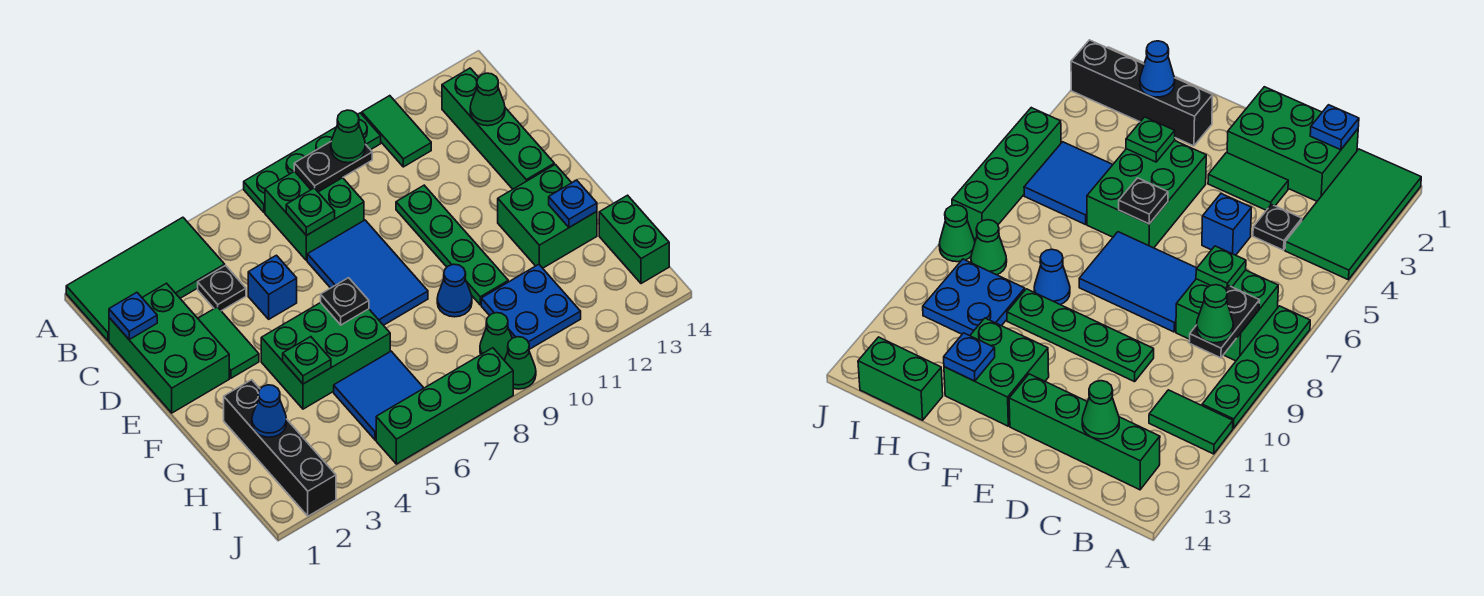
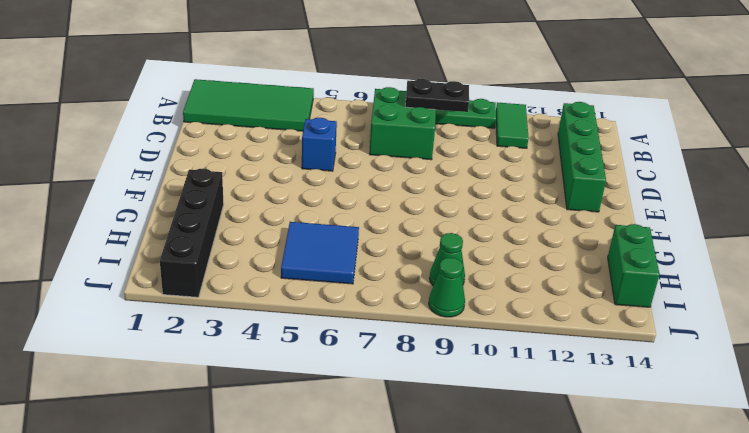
none -> green brick C1:E2 level 1
none -> black plate C4 level 1
none -> green tile D3:E3 level 1
none -> blue tile D7:F8 level 1

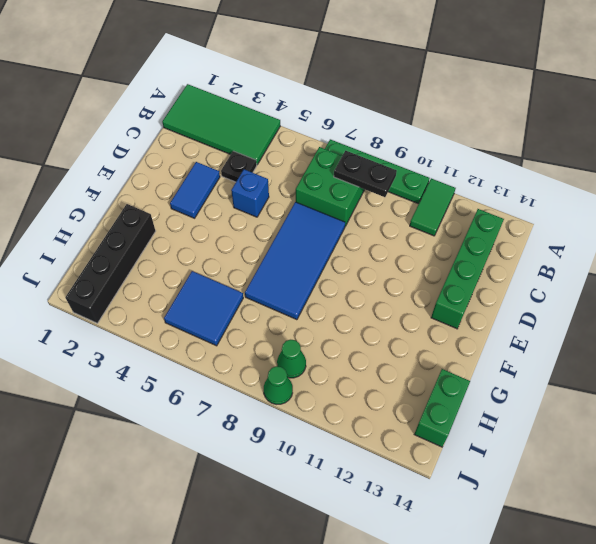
blue tile D3:E3 level 1 -> green tile D3:E3 level 1
blue tile D7:G8 level 1 -> blue tile D7:F8 level 1
none -> green brick C1:E2 level 1
none -> green plate D10:G10 level 1
none -> green brick F4:G6 level 1
none -> green brick F12:G13 level 1

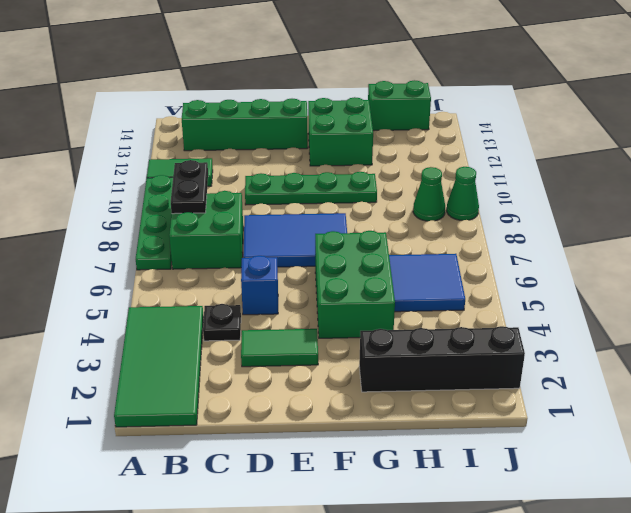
none -> green brick C1:E2 level 1
none -> blue cone G9 level 1
none -> blue plate H10:I11 level 1
none -> green brick J5:J8 level 1

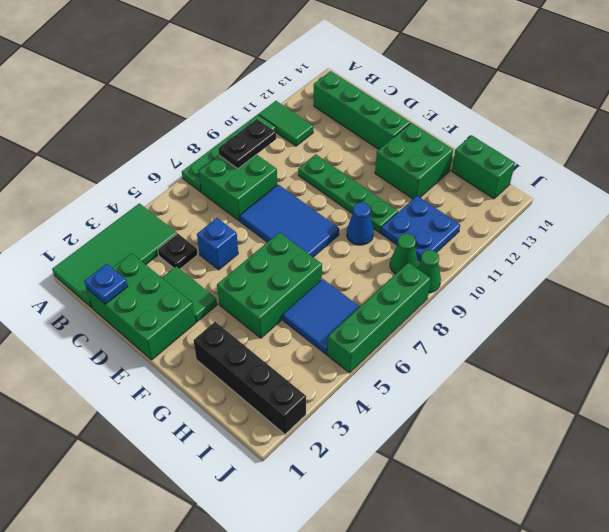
none -> green plate C7 level 2
none -> green cone C13 level 2
none -> black plate F6 level 2
none -> green plate G4 level 2

